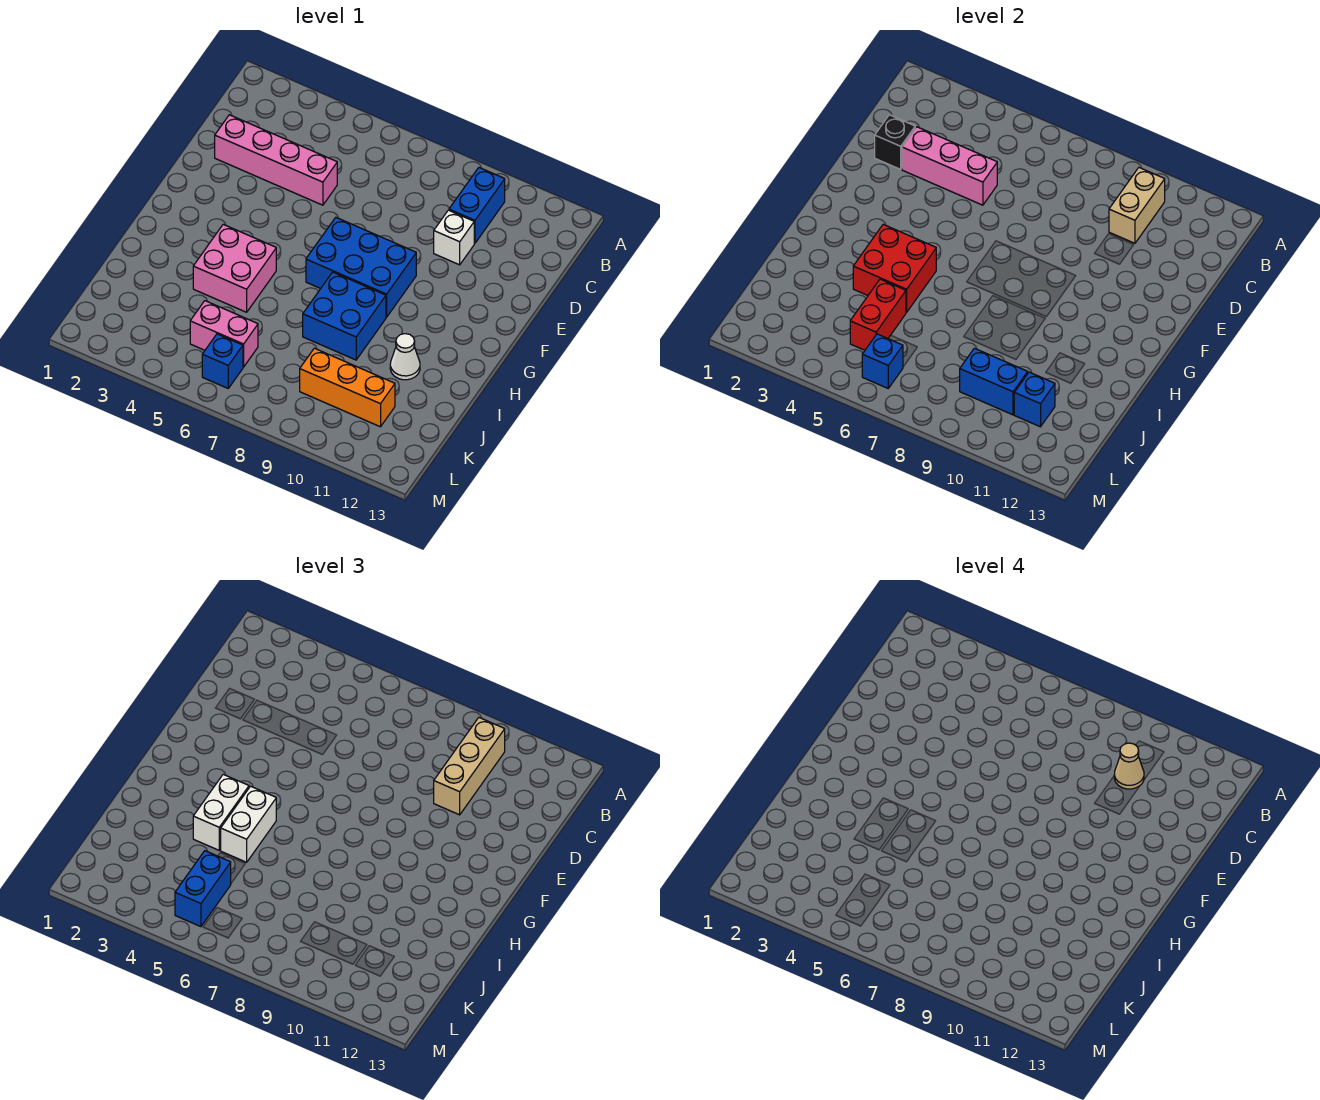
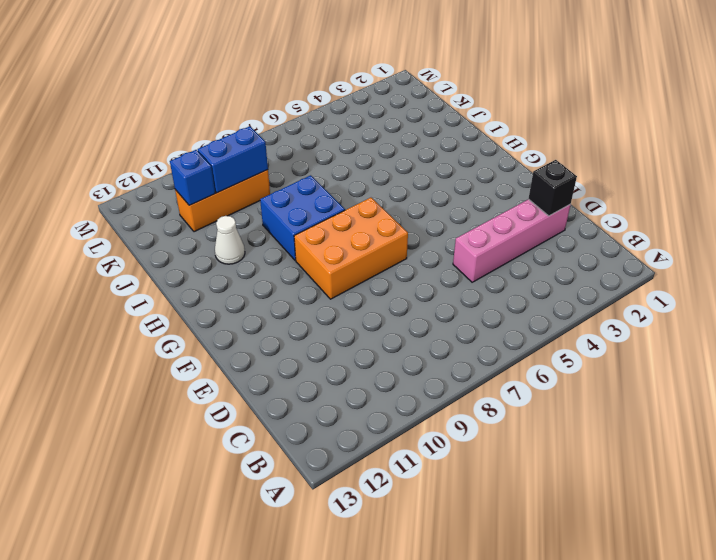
orange brick F7:G9 level 1 -> blue brick F7:G9 level 1
none -> blue brick B10:C10 level 1
none -> white brick D10 level 1
none -> pink brick H4:I5 level 1

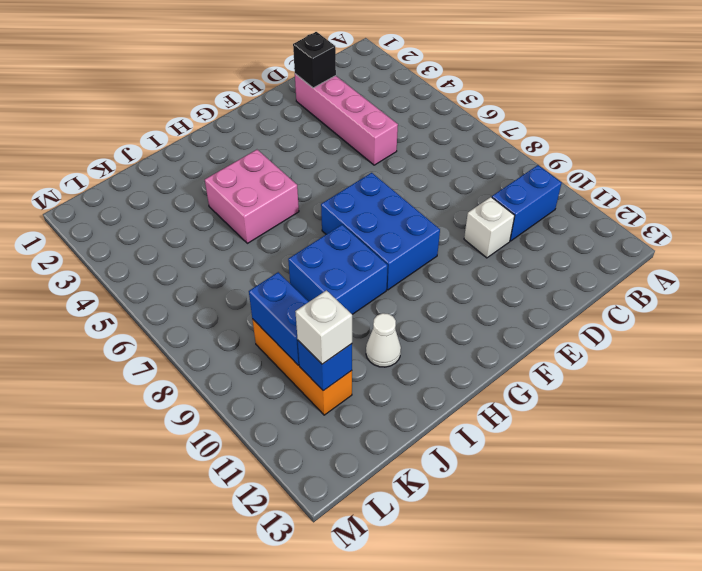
white brick K11 level 3 -> none
none -> pink brick K5:K6 level 1
none -> blue brick L6 level 1
none -> tan brick B10:C10 level 2

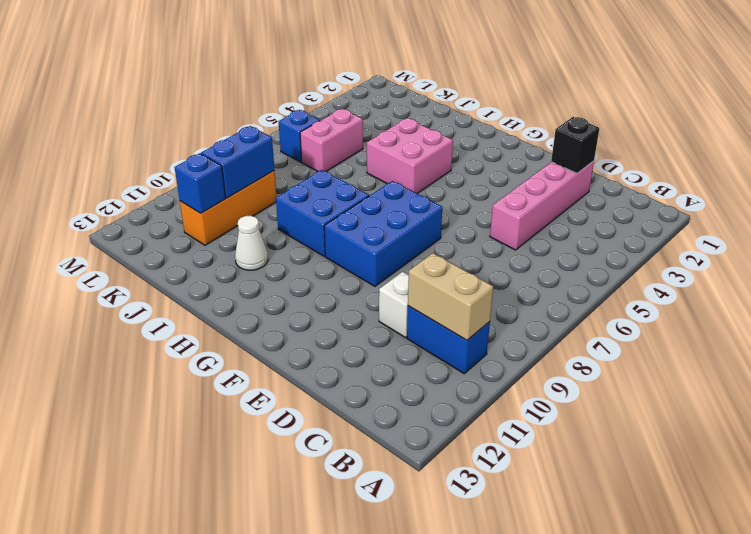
none -> pink brick D3:D5 level 2
none -> red brick H4:I5 level 2
none -> red brick J5:K5 level 2

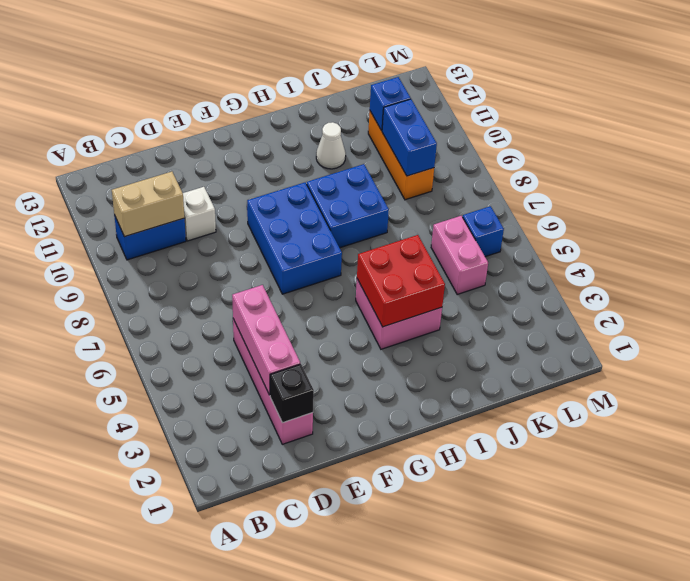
none -> red brick J5:K5 level 2
none -> blue brick L6 level 2
none -> tan brick B10:D10 level 3

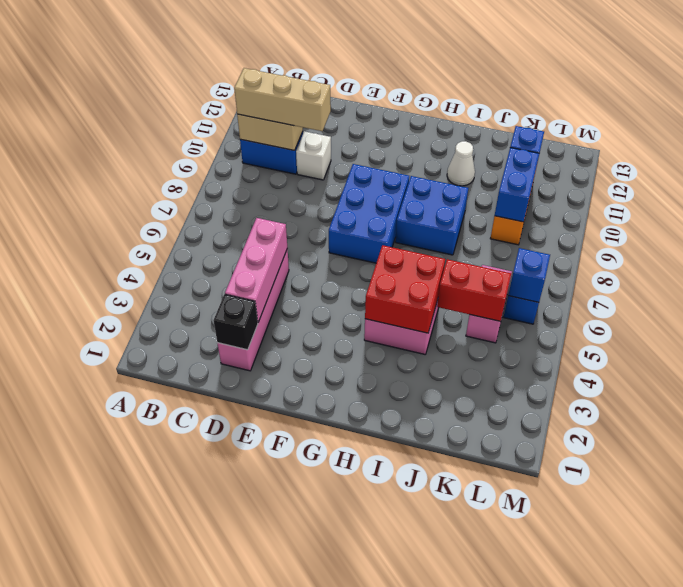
none -> white brick H4:I4 level 3
none -> white brick H5:I5 level 3
none -> blue brick K5:L5 level 3

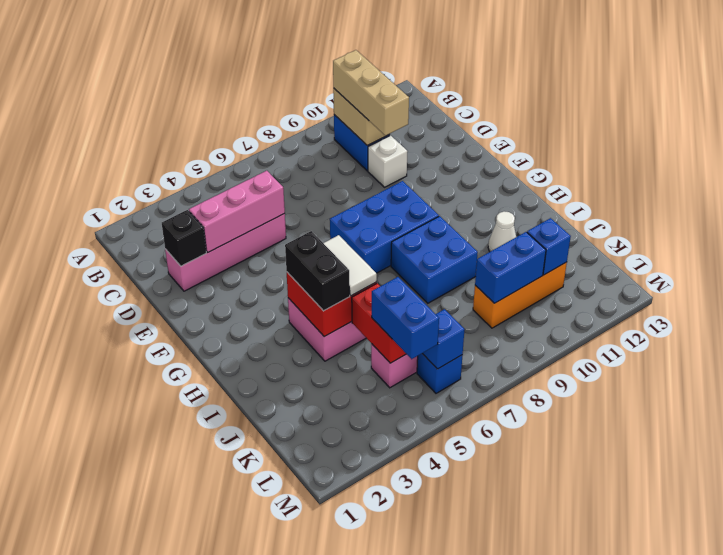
black brick H4:I4 level 3 -> white brick H4:I4 level 3
white tile H5:I5 level 3 -> white brick H5:I5 level 3
none -> tan cone C10 level 4

